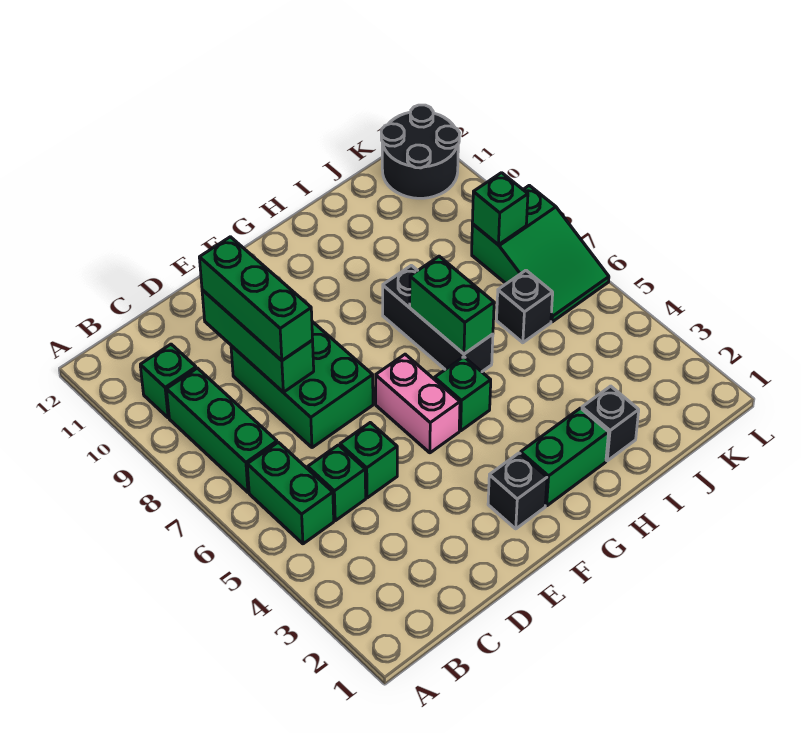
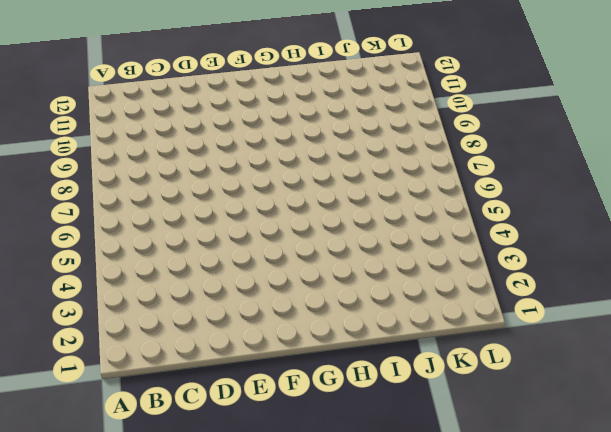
none -> green brick B5:B6 level 1
none -> green brick B7:B9 level 1
none -> green brick B10 level 1

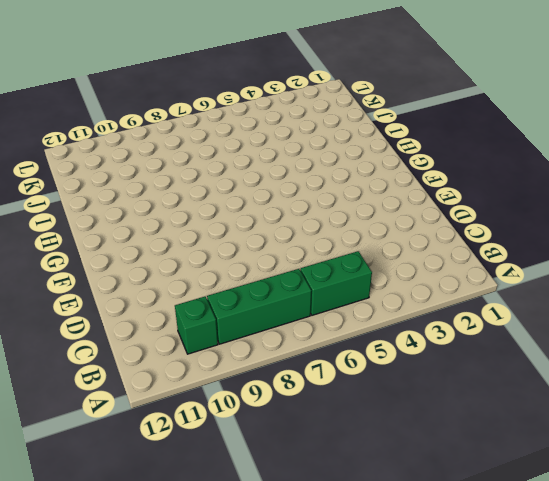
none -> green brick C5 level 1
none -> green brick D5 level 1
none -> green brick D7:E9 level 1

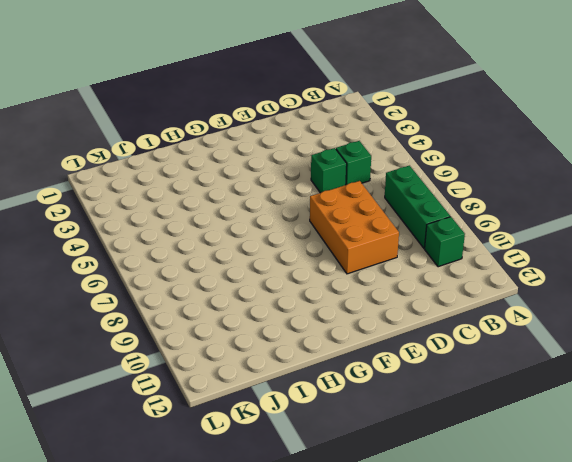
orange brick D7:E9 level 1 -> green brick D7:E9 level 1
none -> green brick B5:B6 level 1
none -> black brick F2 level 1
none -> pink brick F5:F6 level 1

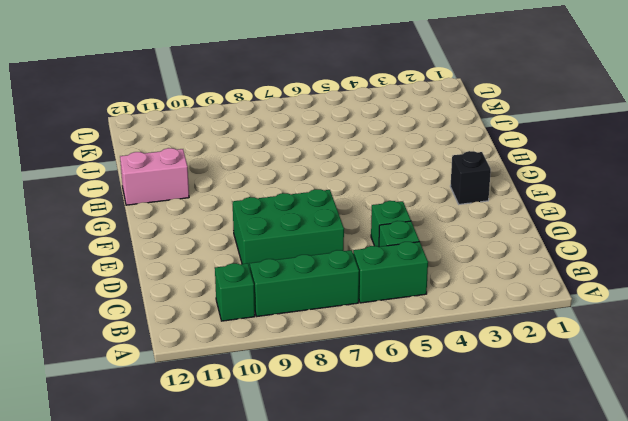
pink brick H11:H12 level 1 -> pink brick F5:F6 level 1
none -> green brick G2:H2 level 1
none -> green brick G5 level 1
none -> black brick H6:H8 level 1

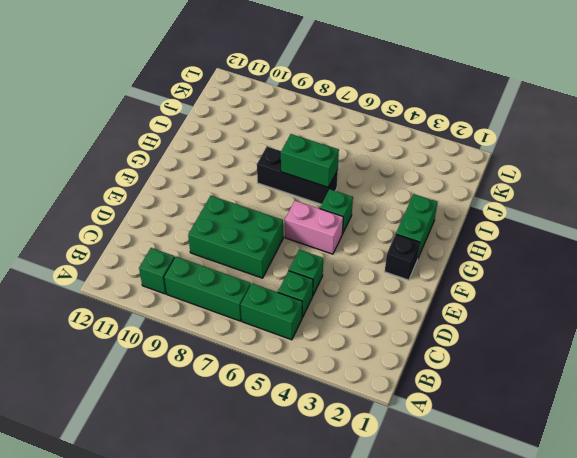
none -> black brick I2 level 1
none -> black brick J6 level 1
none -> green slope K6:L8 level 1 top 8

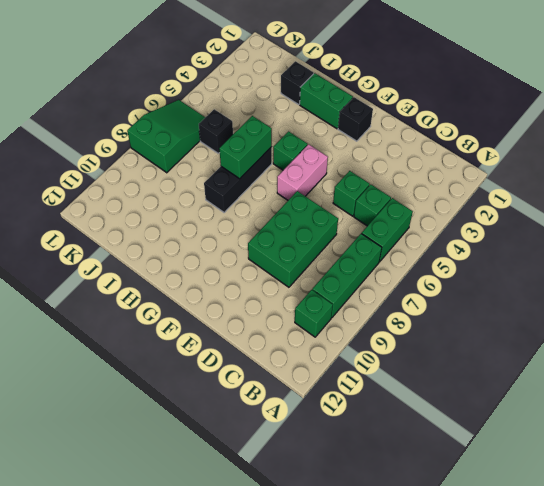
none -> black round brick K11:L12 level 1
none -> green brick D8:D10 level 2
none -> green brick K8 level 2

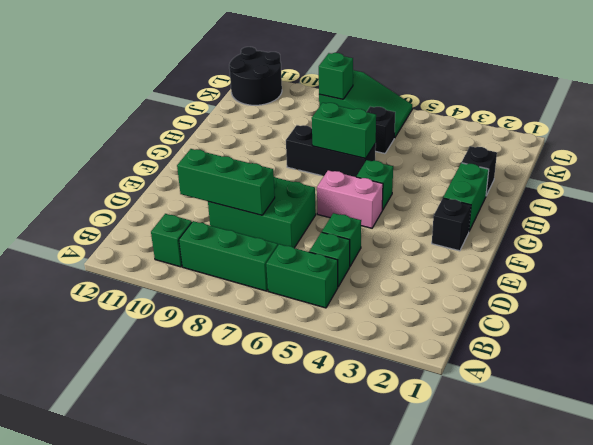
none -> green brick D8:D10 level 3

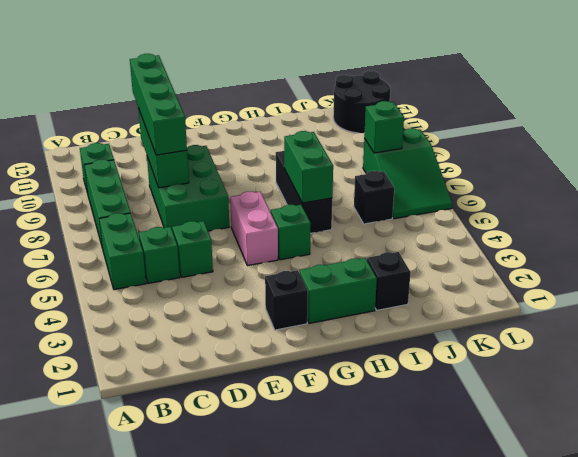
green brick D8:D11 level 3 -> green brick D8:D10 level 3

